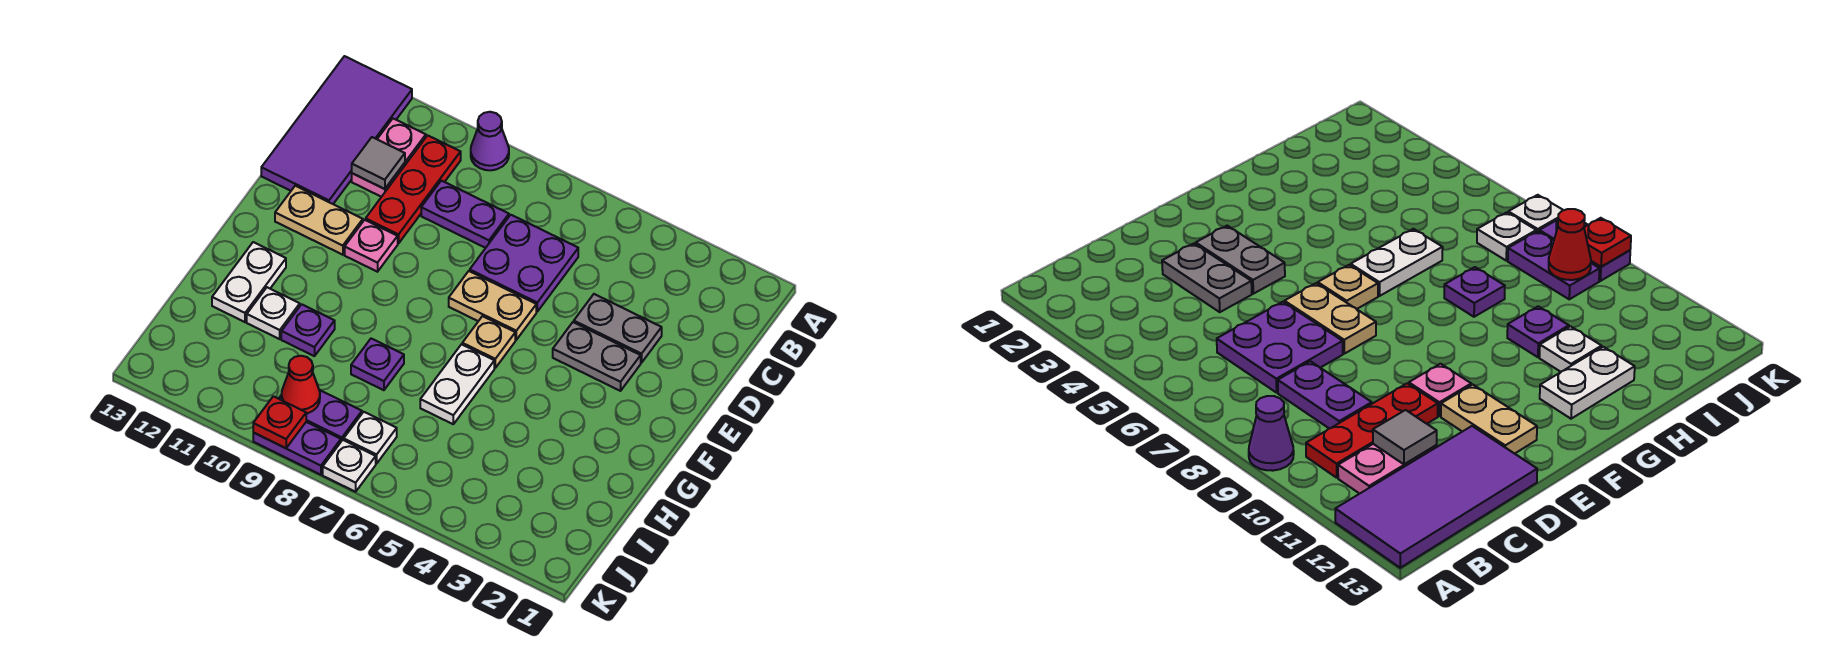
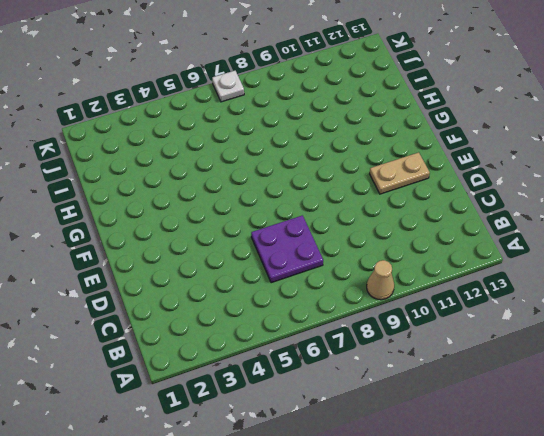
tan cone A9 level 1 -> purple cone A9 level 1
none -> purple tile A12:D13 level 1
none -> red plate B10:D10 level 1
none -> pink plate B11:C11 level 1

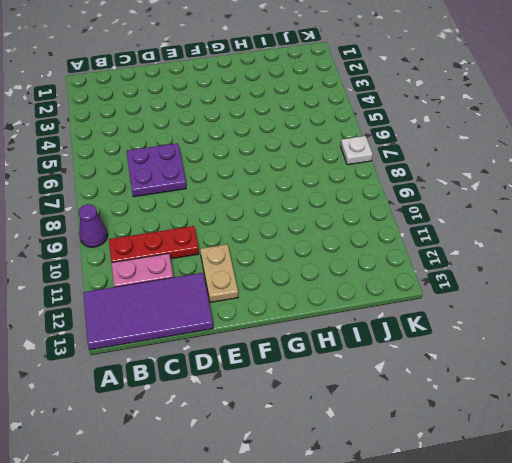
none -> purple plate C8:C9 level 1
none -> grey plate D3:D4 level 1
none -> grey plate E3:E4 level 1

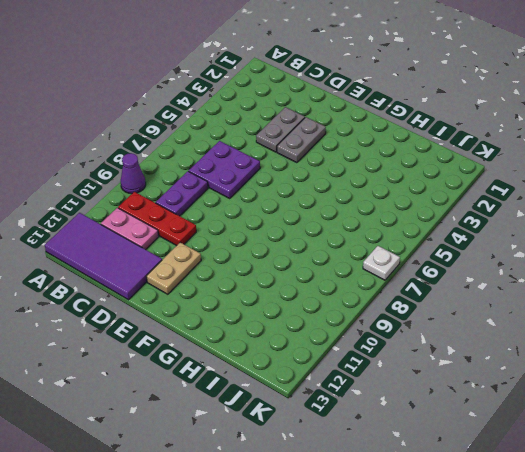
none -> tan plate E6:E7 level 1
none -> pink plate E10 level 1
none -> tan plate F6 level 1

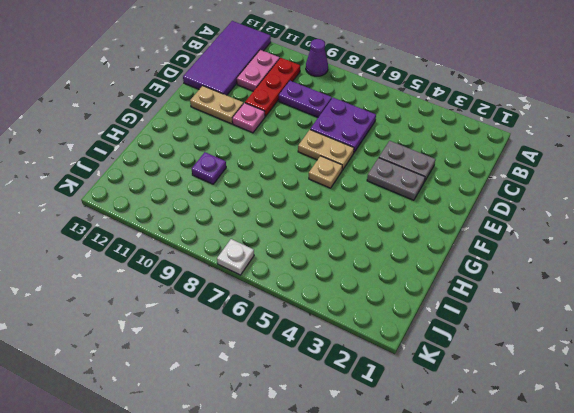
none -> white plate G6:H6 level 1
none -> white plate G12:H12 level 1
none -> purple plate H8 level 1

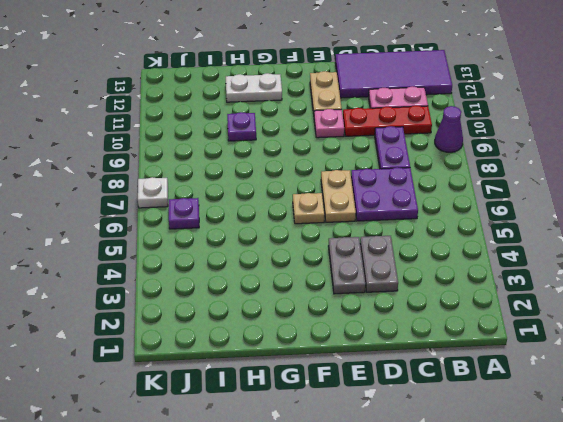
purple plate J6 level 1 -> purple plate H8 level 1
none -> white plate G6:H6 level 1
none -> white plate H11 level 1
none -> white plate J7 level 1

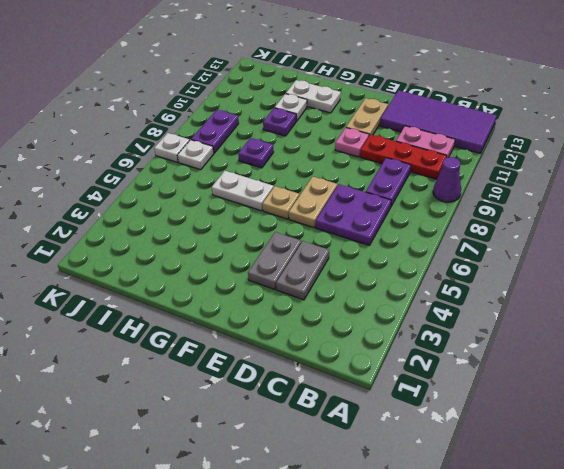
none -> purple plate K8:K9 level 1
none -> grey tile C11 level 2
none -> red cone J9 level 2

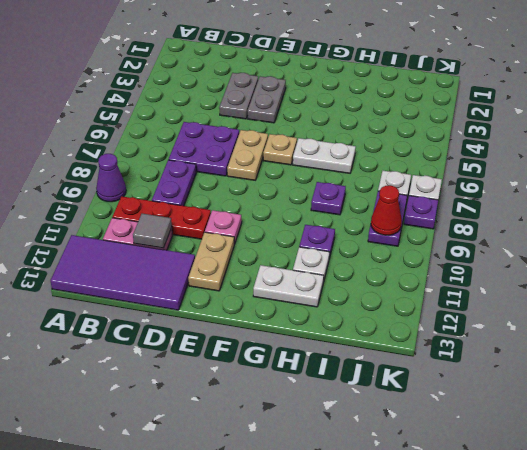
purple plate K8 level 1 -> purple plate K8:K9 level 1
none -> red plate K9 level 2

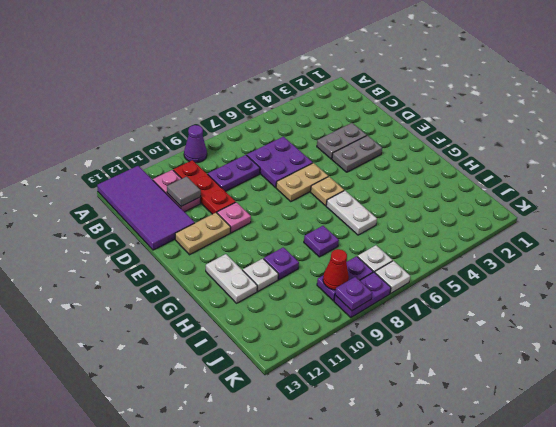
purple plate K9 level 2 -> red plate K9 level 2

